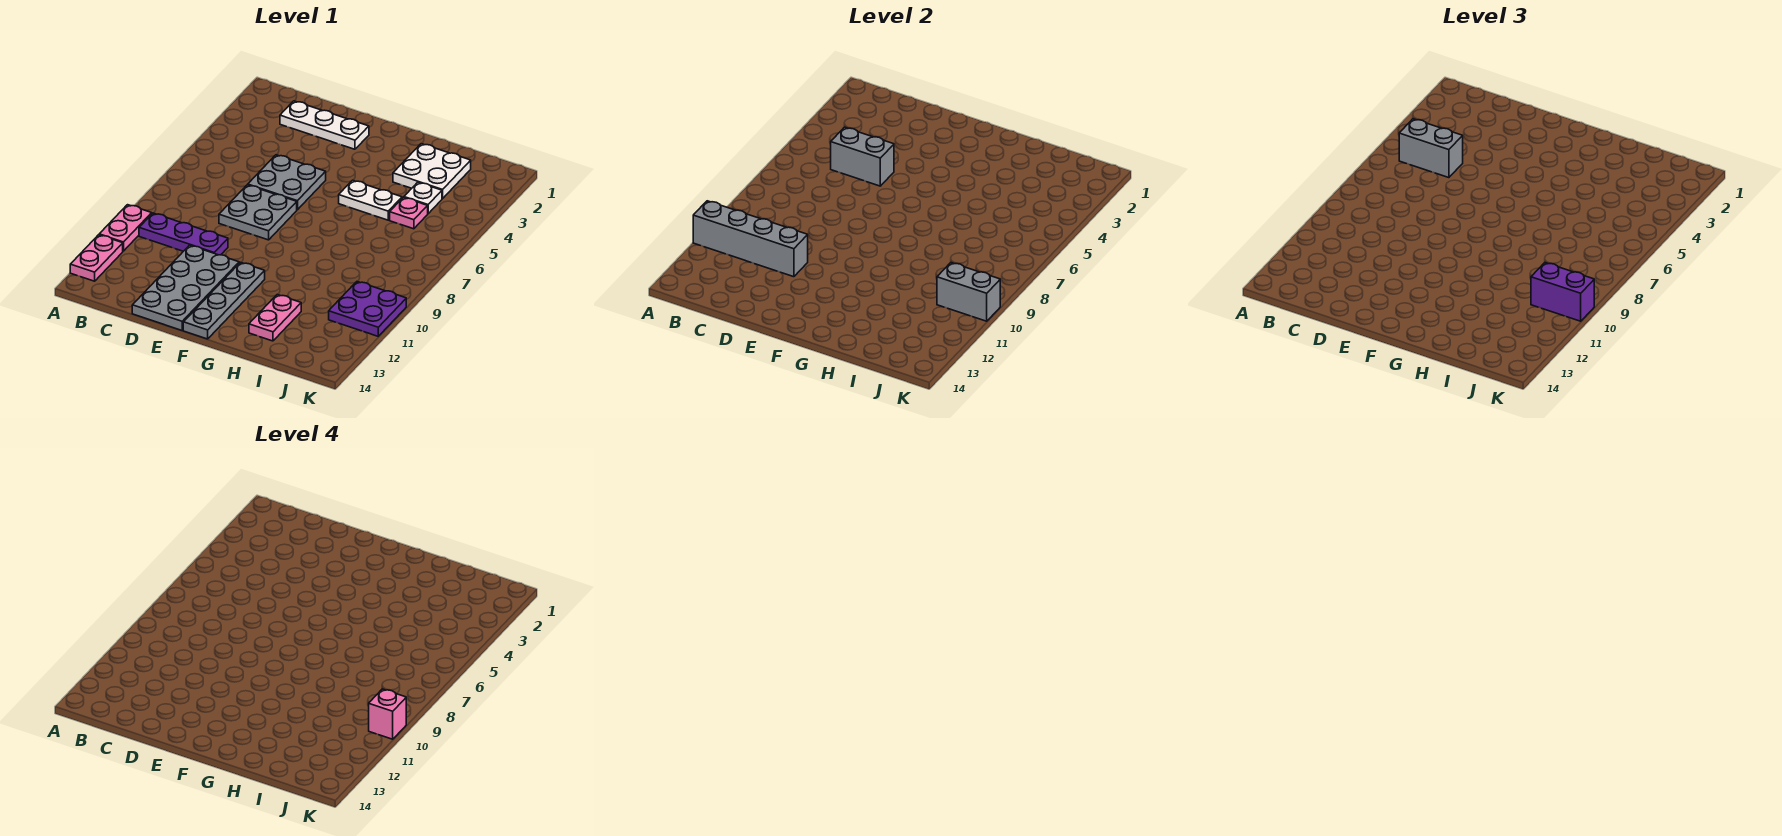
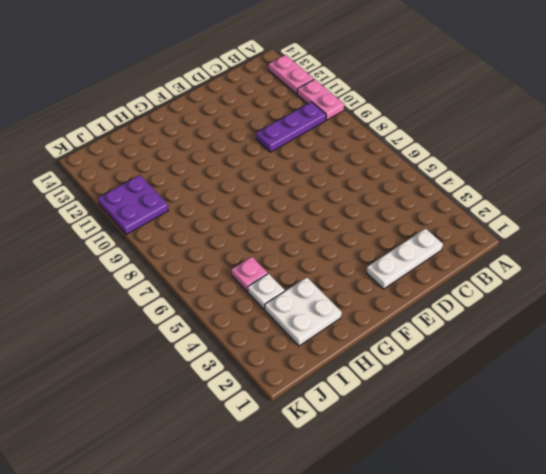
none -> grey plate D5:E6 level 1
none -> grey plate D7:E8 level 1
none -> grey plate D11:E14 level 1

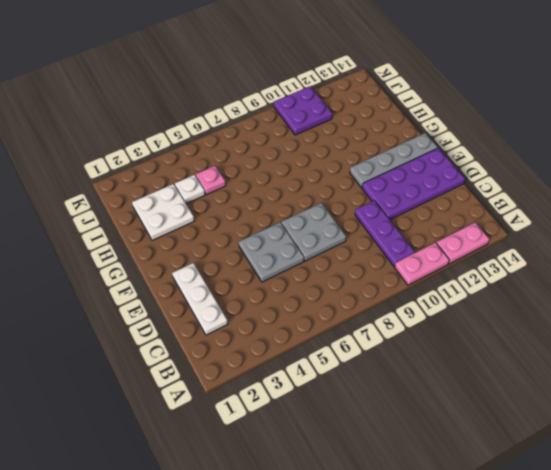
purple plate D11:E14 level 1 -> grey plate D11:E14 level 1
none -> white plate G5:H5 level 1
none -> pink plate H12:H13 level 1
none -> grey brick A11:D11 level 2

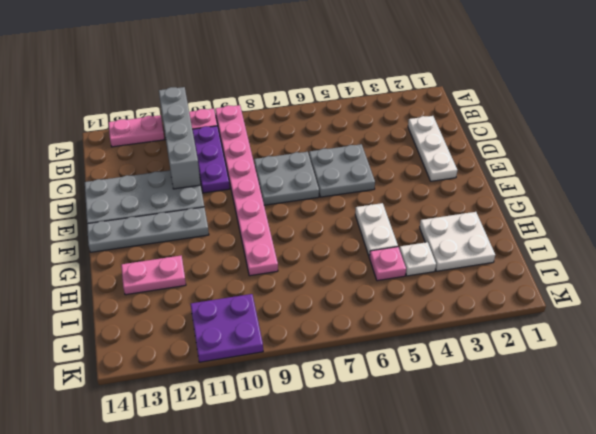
pink plate A9:H9 level 1 -> none
none -> grey brick C5:D5 level 2
none -> grey brick J10:K10 level 2
none -> grey brick B5:C5 level 3

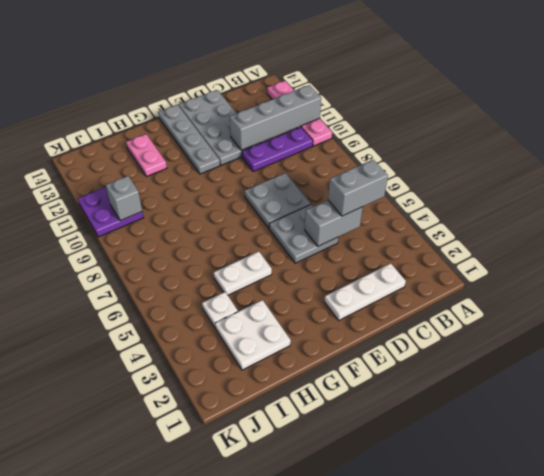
grey brick J10 level 2 -> grey brick J10:K10 level 2
none -> pink plate I5 level 1
none -> purple brick J10:K10 level 3
none -> pink brick K10 level 4

